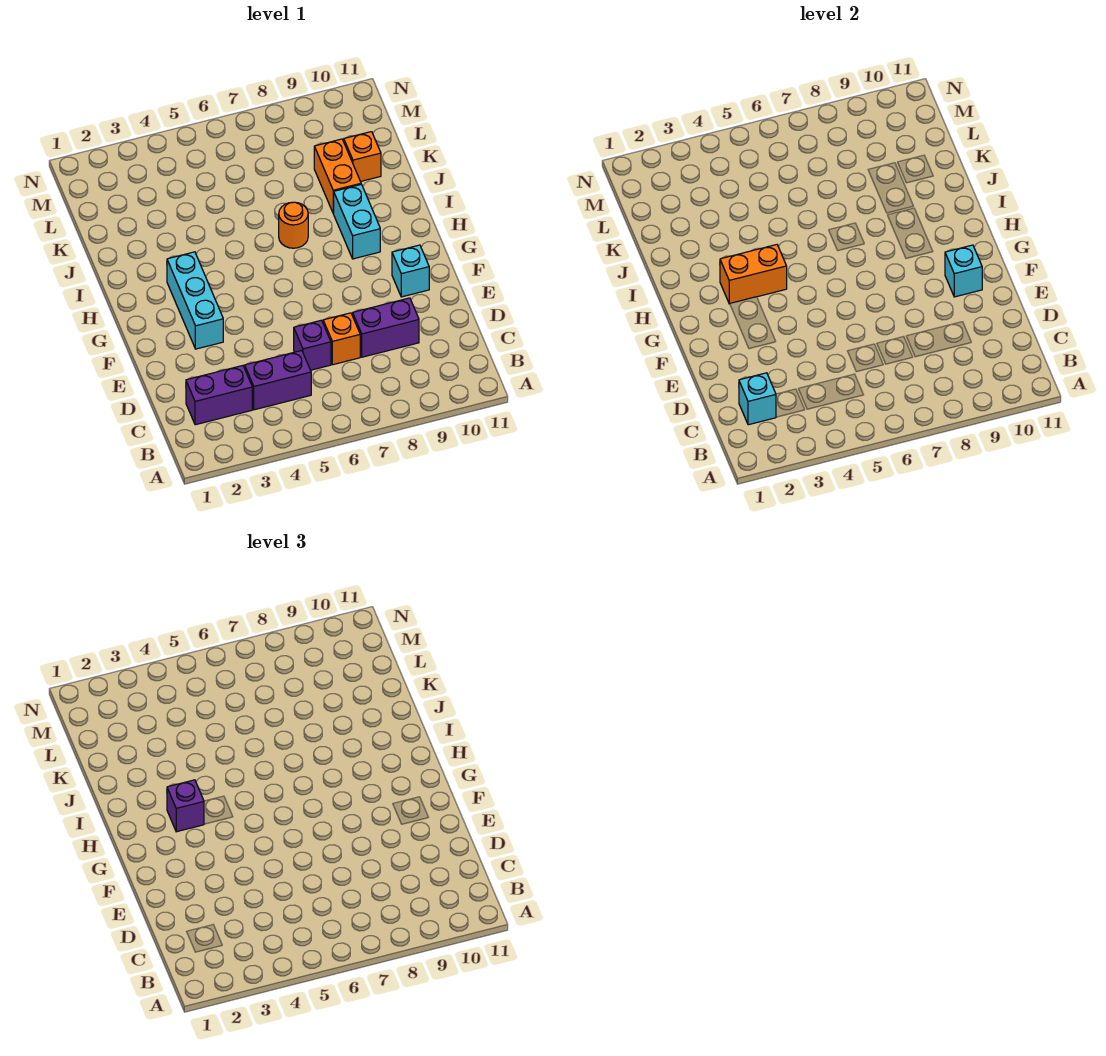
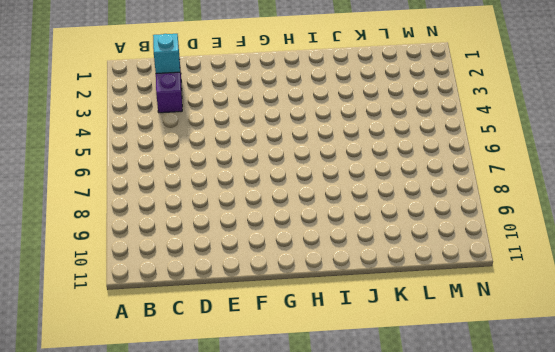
none -> purple brick C4:C5 level 1
none -> purple brick D6 level 1
none -> orange brick D7 level 1

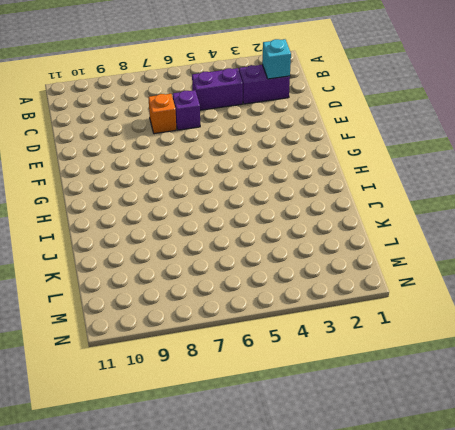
none -> purple brick D8:D9 level 1
none -> cyan brick F3:H3 level 1
none -> cyan brick F10 level 1

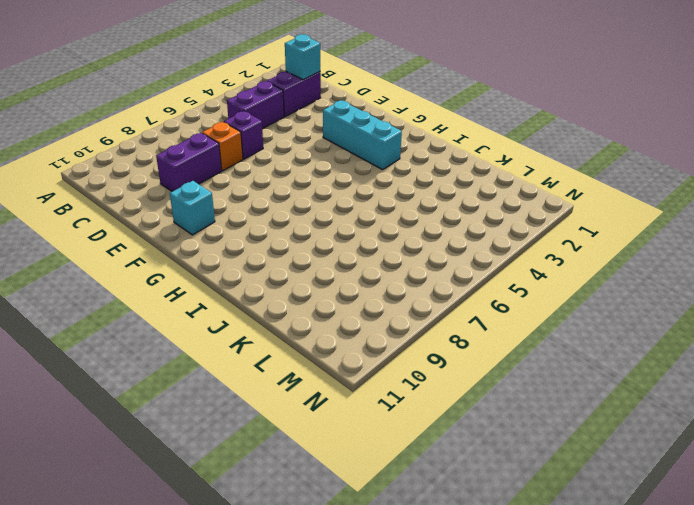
none -> cyan brick H9:I9 level 1
none -> orange round brick I7 level 1
none -> orange brick J9:K9 level 1

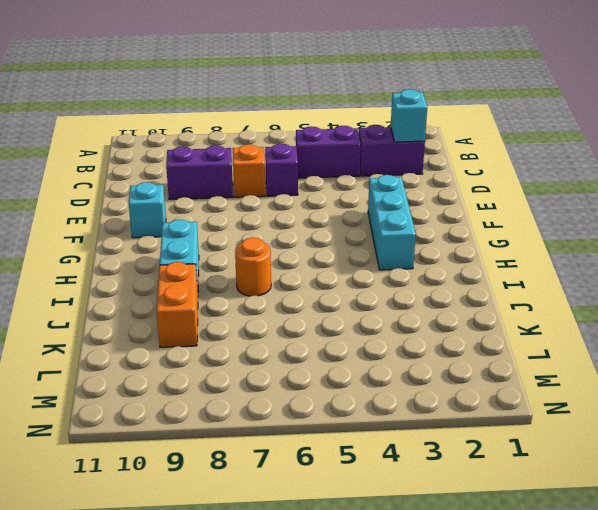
none -> orange brick K10 level 1
none -> cyan brick F10 level 2
none -> orange brick H3:H4 level 2

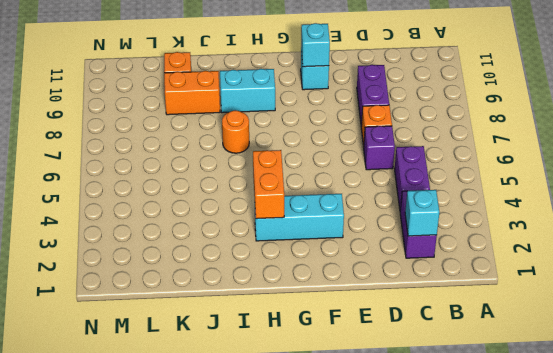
none -> purple brick H3 level 3

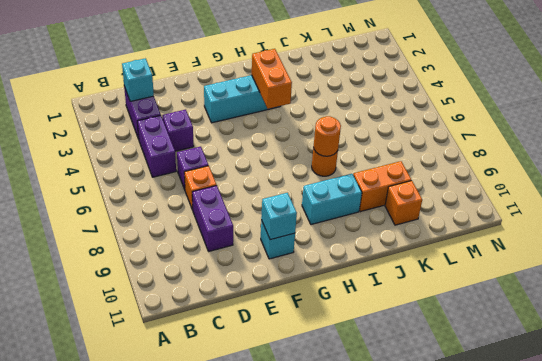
purple brick D4 level 1 -> purple brick H3 level 3
orange round brick I7 level 2 -> none

